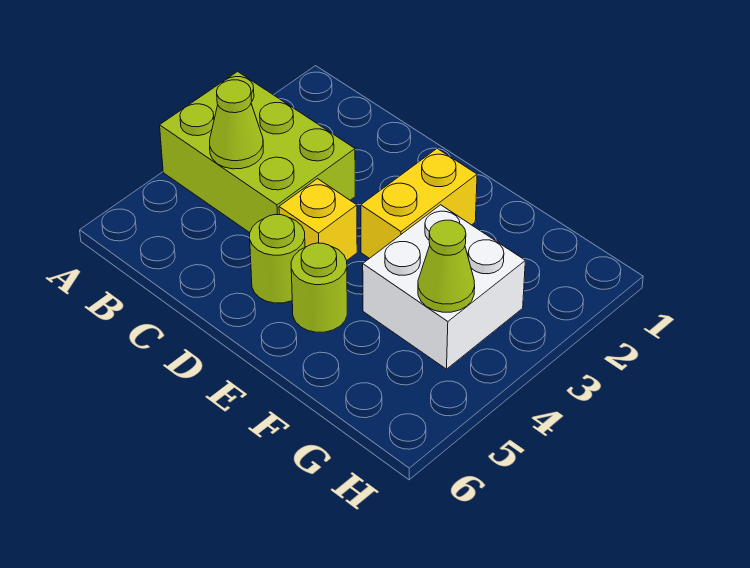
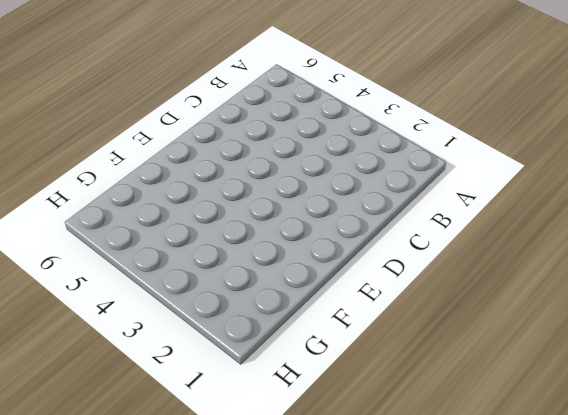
none -> lime brick A3:C4 level 1
none -> yellow brick D4 level 1

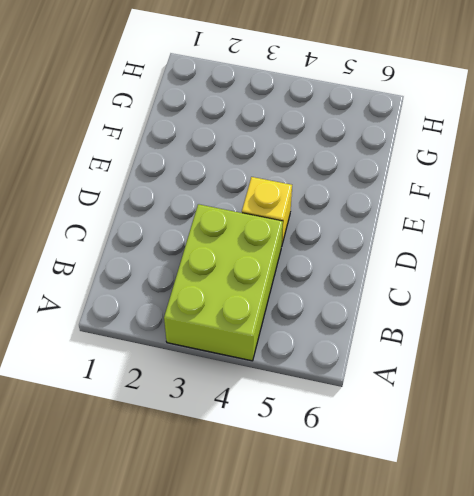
none -> lime round brick D5 level 1
none -> yellow brick E2:E3 level 1

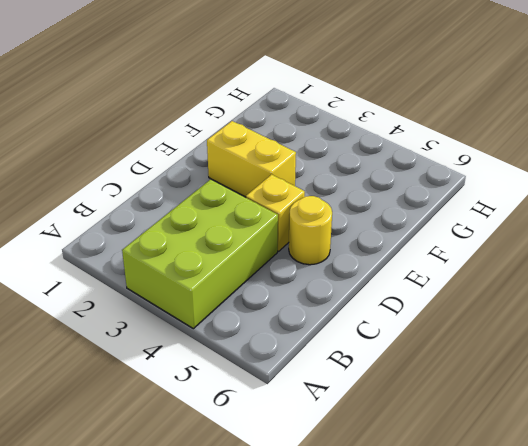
yellow round brick D5 level 1 -> lime round brick D5 level 1
none -> lime round brick E5 level 1
none -> white brick F3:G4 level 1

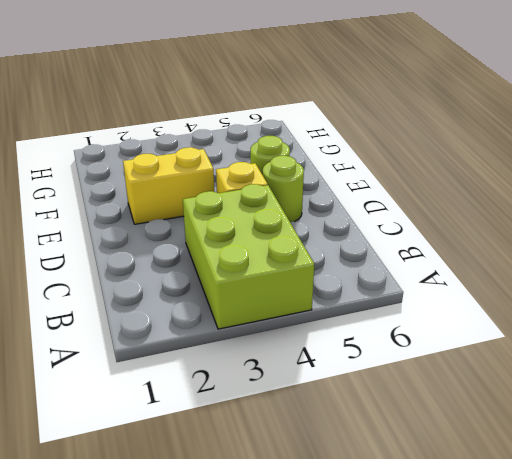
none -> white brick F3:G4 level 1
none -> lime cone B4 level 2

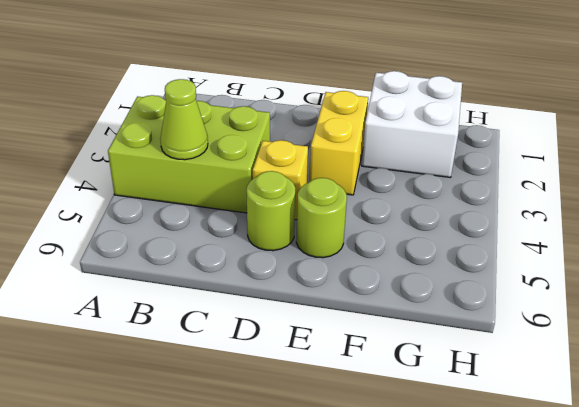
white brick F1:G2 level 1 -> white brick F3:G4 level 1
none -> lime cone G4 level 2

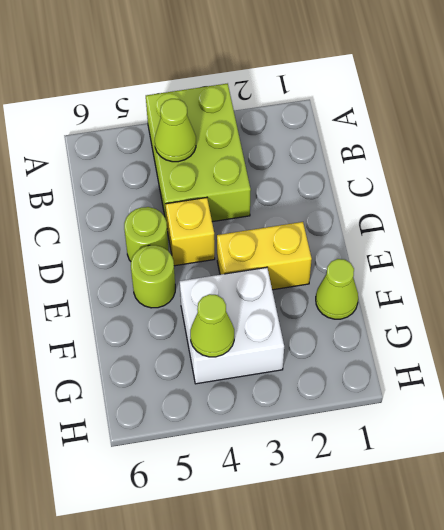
lime cone F1 level 1 -> none

